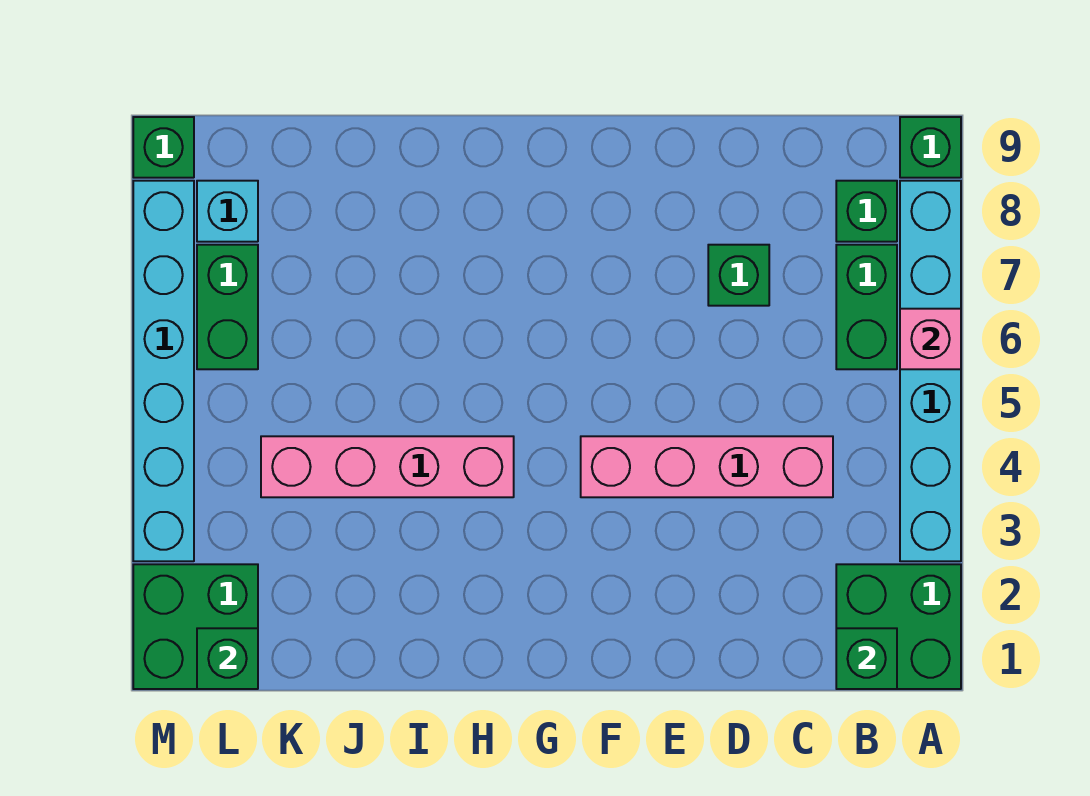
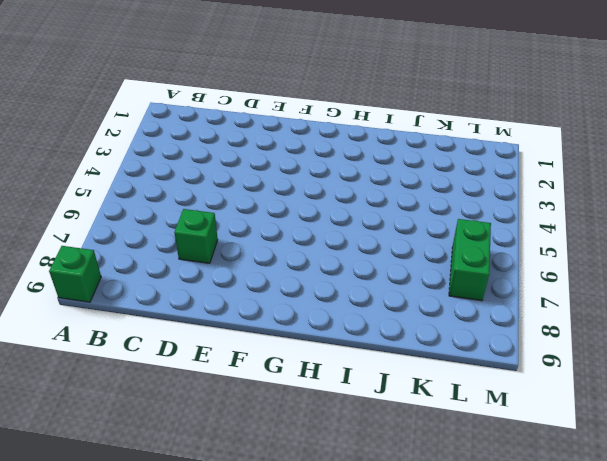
none -> green brick A1:B2 level 1
none -> cyan brick A3:A8 level 1
none -> green brick B6:B7 level 1

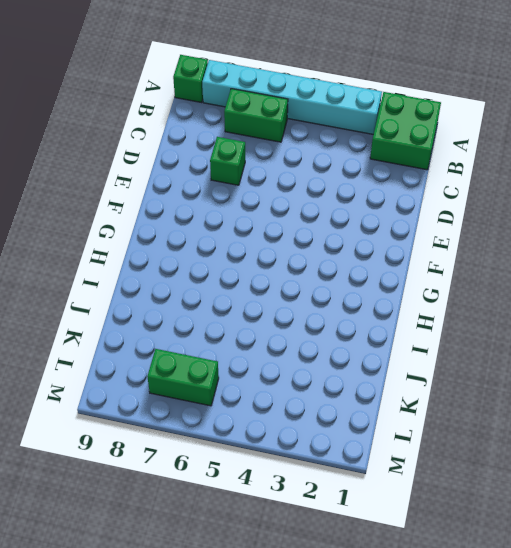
none -> green brick B8 level 1
none -> pink brick C4:F4 level 1
none -> pink brick H4:K4 level 1

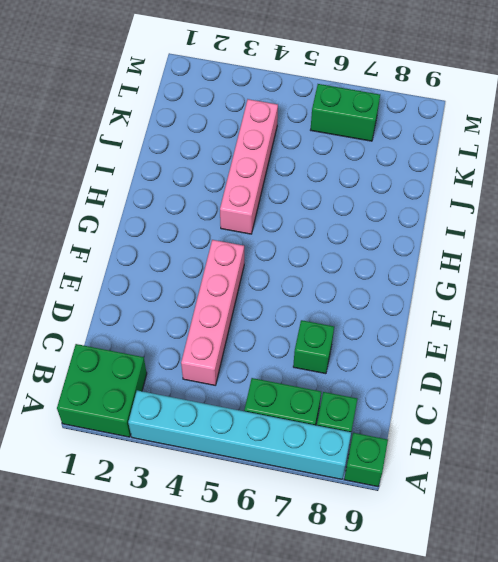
none -> green brick L1:M2 level 1
none -> cyan brick L8 level 1
none -> cyan brick M3:M8 level 1

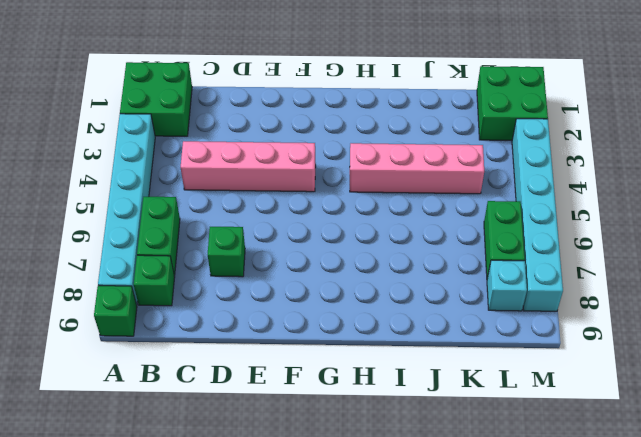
none -> green brick M9 level 1
none -> pink brick A6 level 2
none -> green brick B1 level 2

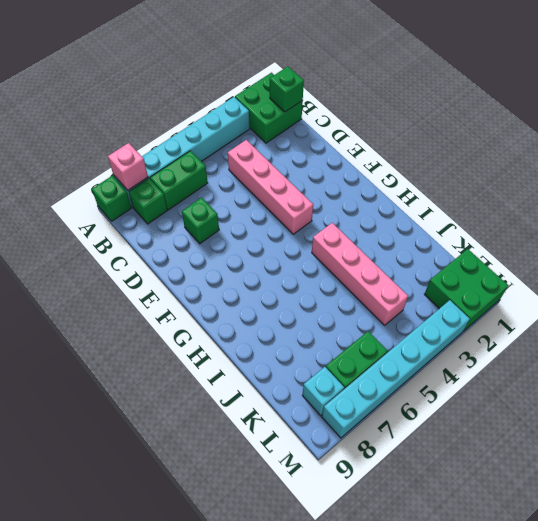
pink brick A8 level 2 -> pink brick A6 level 2
none -> green brick M9 level 1
none -> green brick L1 level 2

